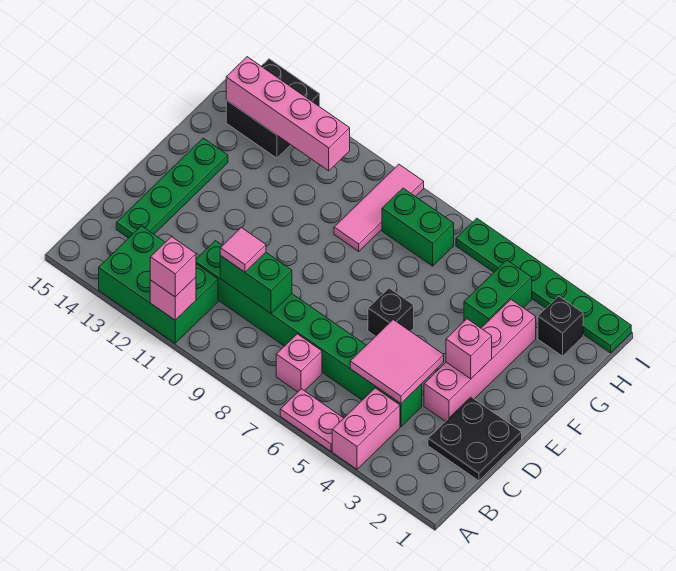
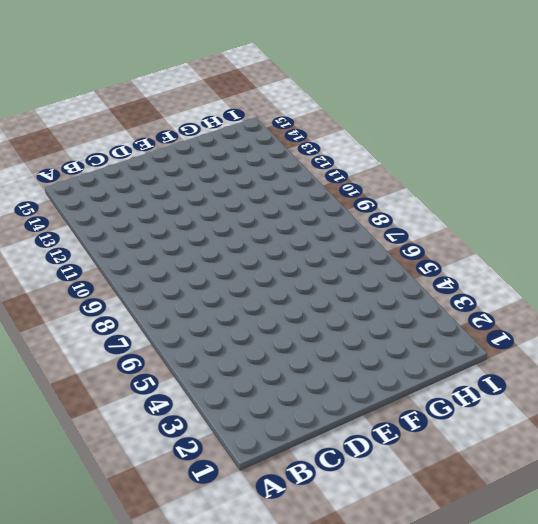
none -> pink brick A4:B4 level 1
none -> pink plate A5:A6 level 1
none -> green brick A11:B13 level 1

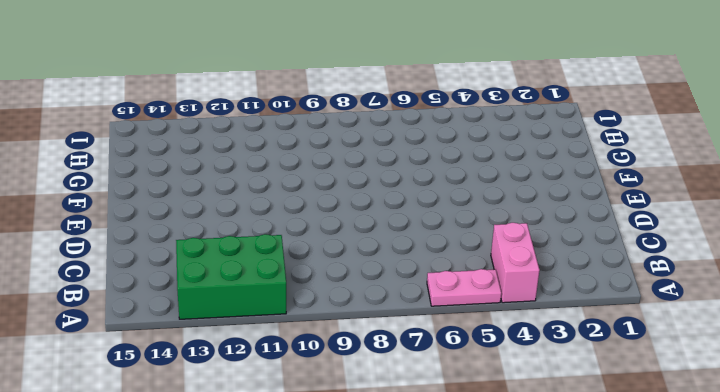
none -> pink brick B7 level 1
none -> black plate C1:D2 level 1
none -> green brick C4:C11 level 1

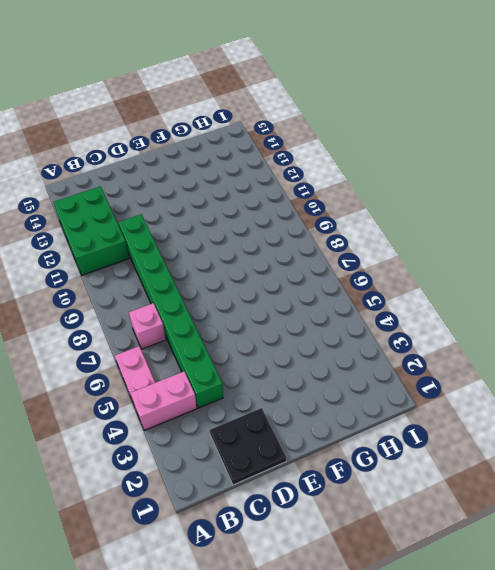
none -> green plate C14:F14 level 1
none -> pink brick D3:G3 level 1
none -> black brick E6 level 1

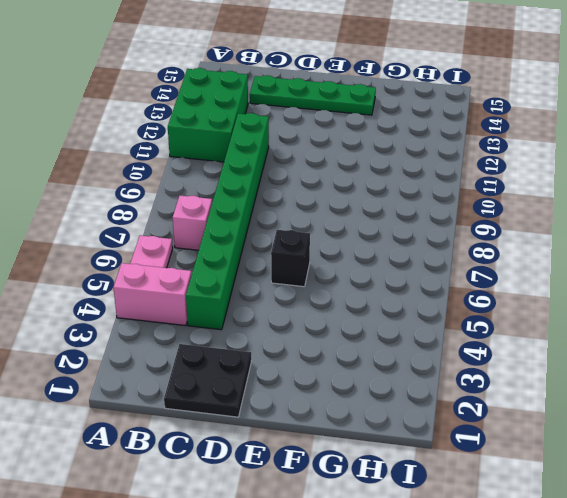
none -> pink brick D3:G3 level 1
none -> green brick G4:H4 level 1
none -> pink tile G9:I9 level 1

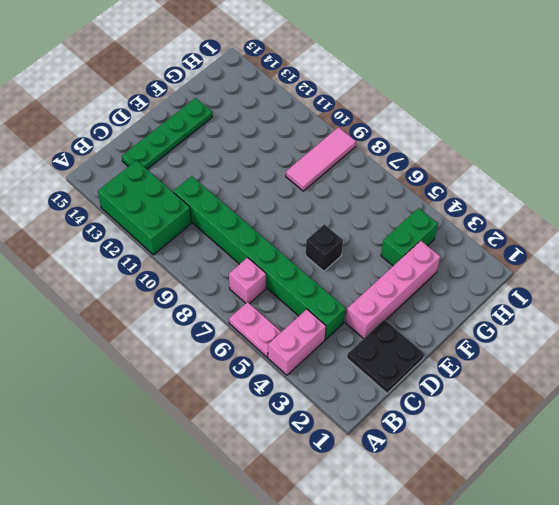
none -> black brick H2 level 1
none -> green brick H7:H8 level 1
none -> black brick H13:I14 level 1

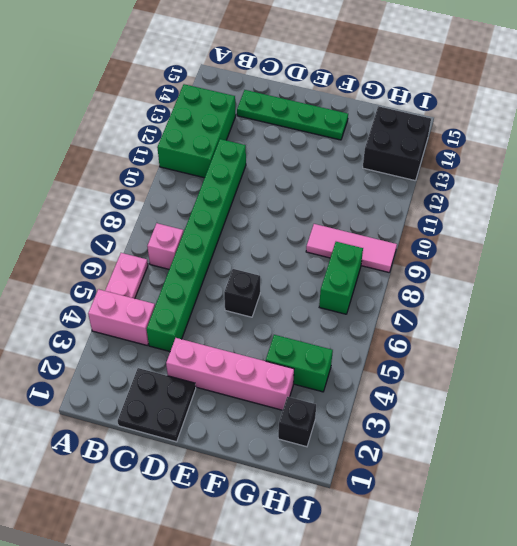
none -> green plate I1:I6 level 1
none -> pink brick A11 level 2
none -> pink tile C4:D5 level 2

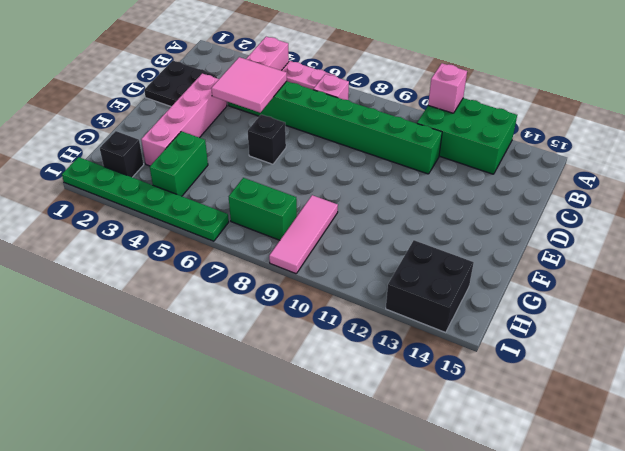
none -> green plate C14:F14 level 1
none -> green brick C9:C10 level 2
none -> pink brick E3 level 2

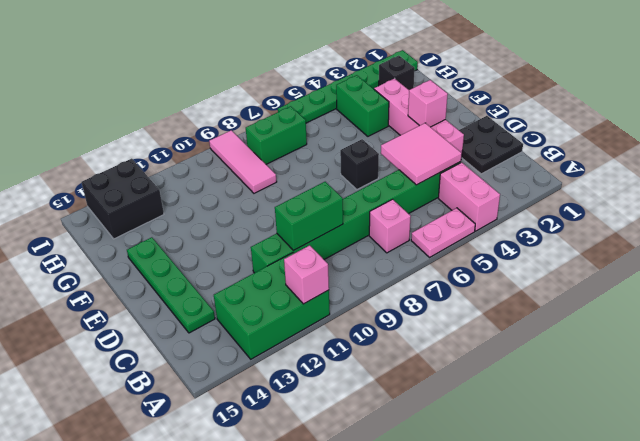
none -> pink brick H11:H14 level 2
none -> pink brick A11 level 3
none -> pink tile C10 level 3

